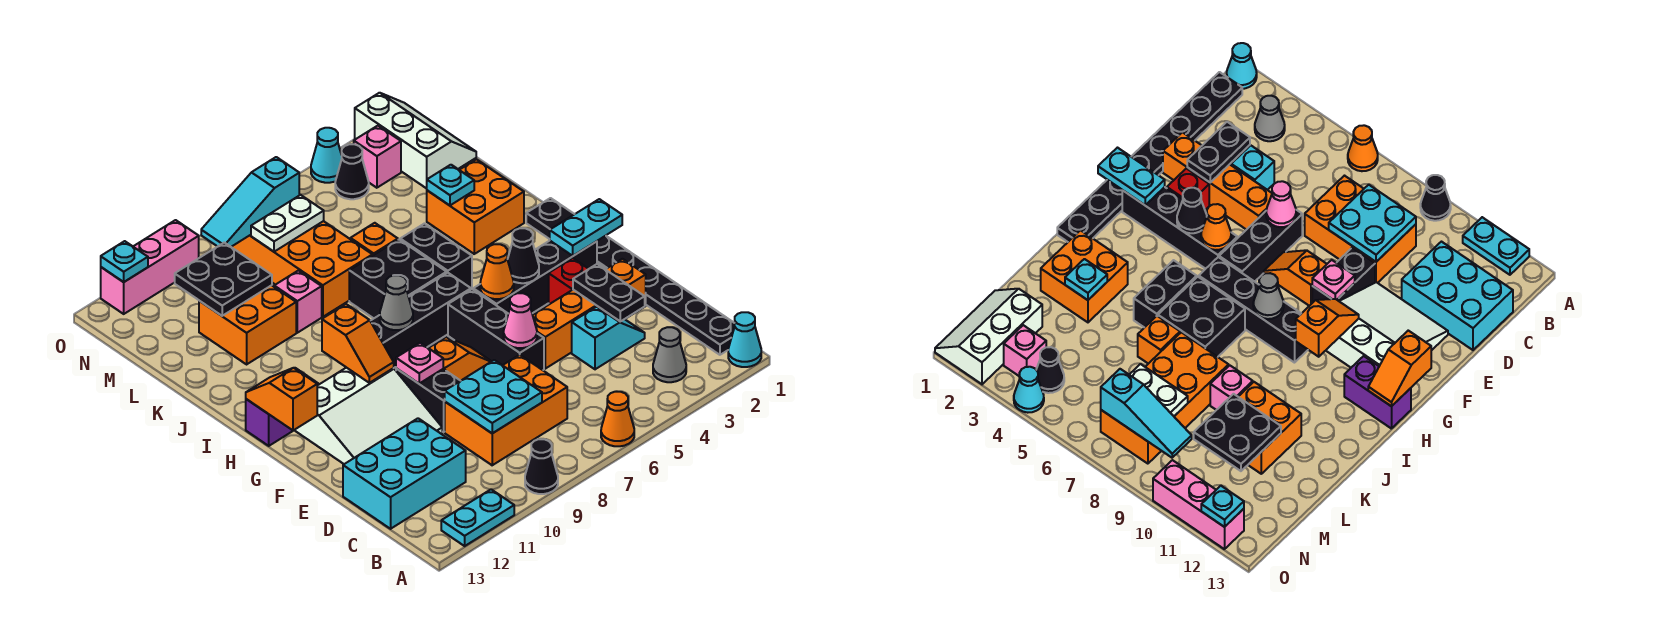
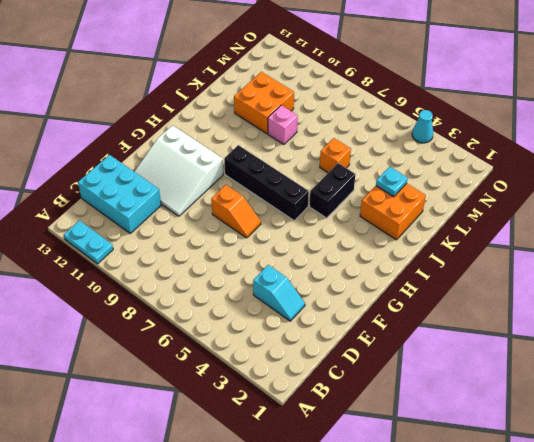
none -> cyan cone A1 level 1
none -> orange cone A6 level 1
none -> black cone A9 level 1
none -> black plate B1:I1 level 1

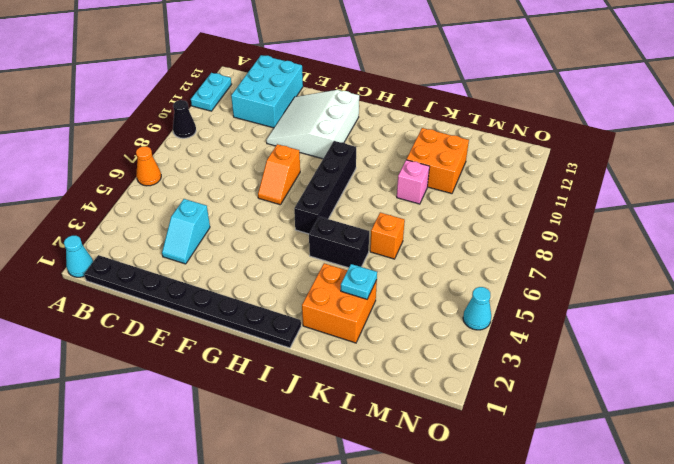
none -> grey cone B3 level 1
none -> orange brick C7:D9 level 1
none -> orange brick E2:E5 level 1
none -> black brick E6:G6 level 1

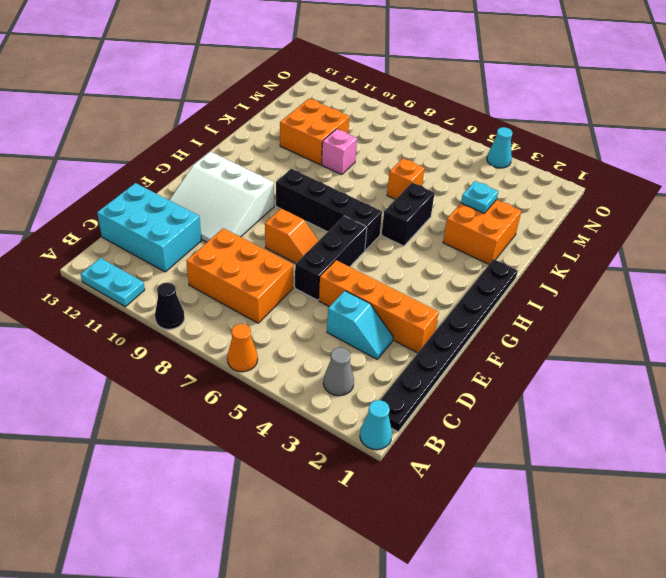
none -> black brick E9:F9 level 1
none -> red brick F3 level 1
none -> black brick G2:G5 level 1
none -> purple brick H12:H13 level 1

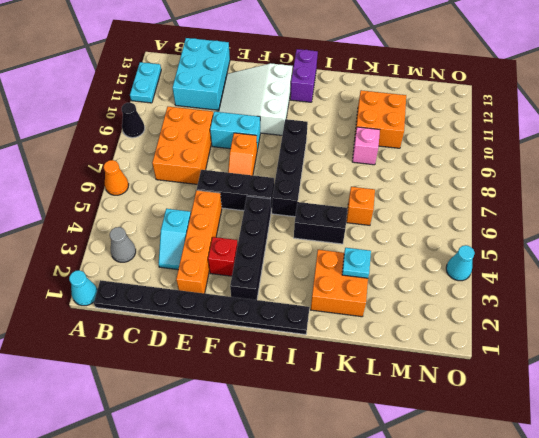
cyan brick E9:F9 level 1 -> black brick E9:F9 level 1
none -> black brick I6:J7 level 1
none -> orange brick K7:N8 level 1
none -> white slope M1:O2 level 1 top 2
none -> pink brick N3 level 1

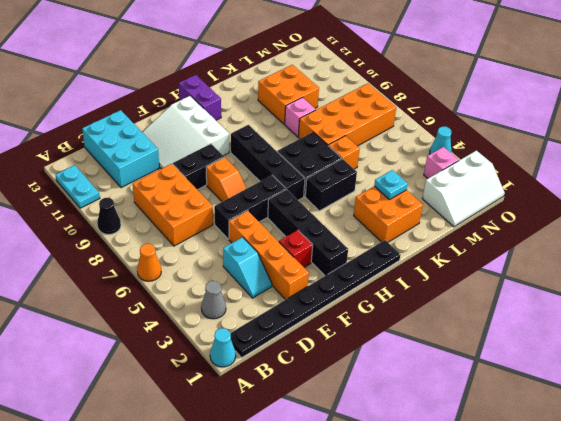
none -> black cone N4 level 1
none -> pink brick O10:O12 level 1
none -> cyan plate C8:D9 level 2
none -> black plate D3:E3 level 2

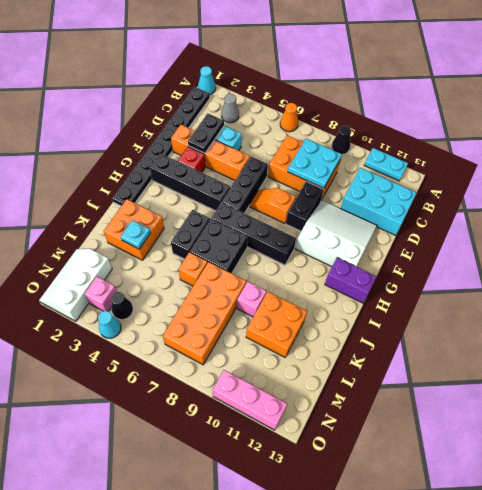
none -> pink cone E6 level 2
none -> pink plate F9 level 2
none -> cyan plate G1:G2 level 2
none -> black cone G4 level 2

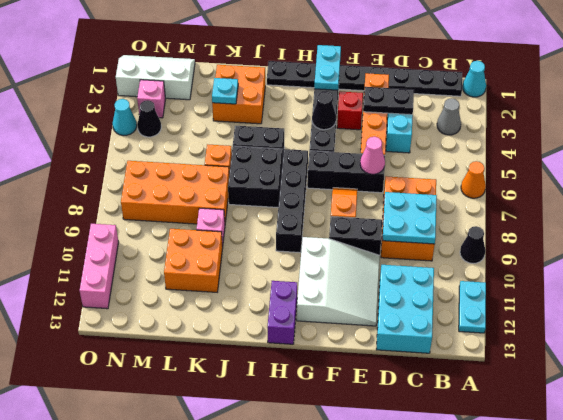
none -> pink plate F9 level 2
none -> orange cone G5 level 2
none -> orange slope G10:H10 level 2 top H
none -> orange slope G13:H13 level 2 top G

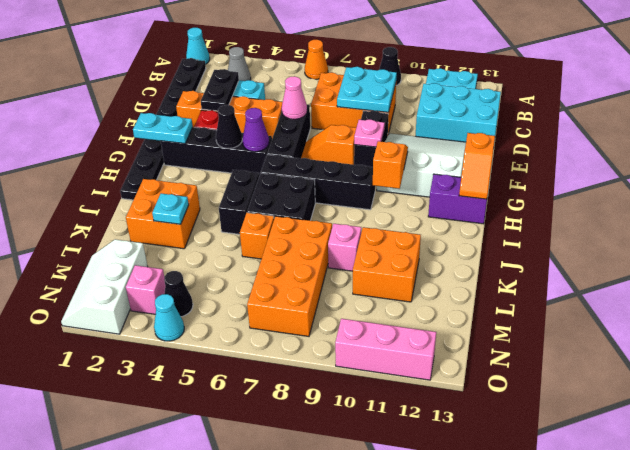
purple cone G5 level 2 -> orange cone G5 level 2
none -> grey cone H8 level 2
none -> black plate L10:M11 level 2
none -> white plate M7:M8 level 2
none -> cyan slope N7:N9 level 2 top 7

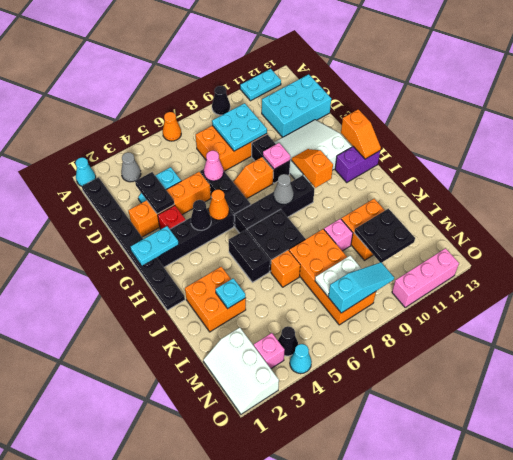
none -> cyan plate O12 level 2

